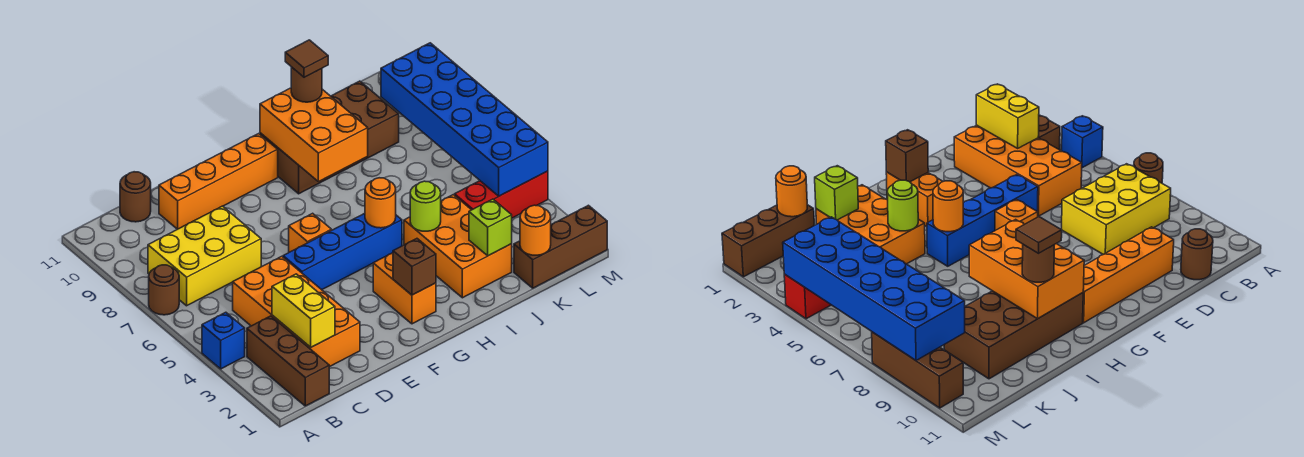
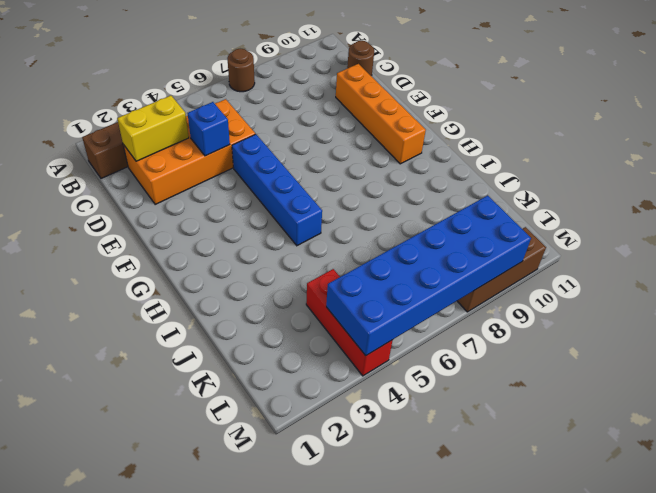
blue brick D4 level 2 -> blue brick A4 level 1
none -> yellow brick B7:D8 level 1
none -> orange brick F6 level 1
none -> orange brick G2:G3 level 1

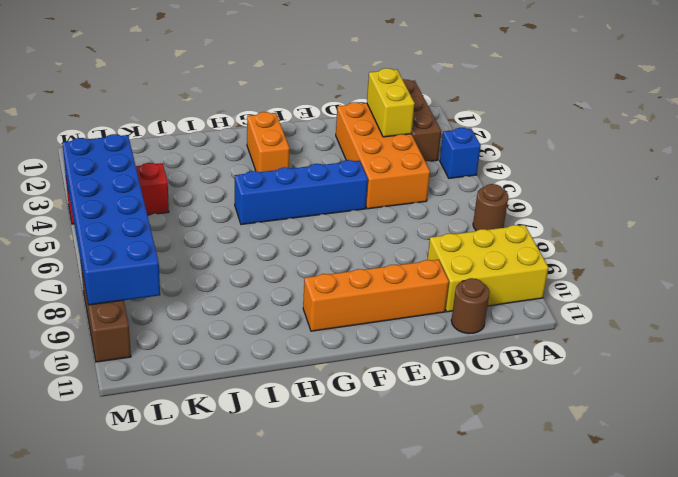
yellow brick A9:C10 level 1 -> yellow brick B7:D8 level 1
none -> orange brick F6 level 1
none -> brown brick H9:K10 level 1
none -> orange brick I2:J4 level 1

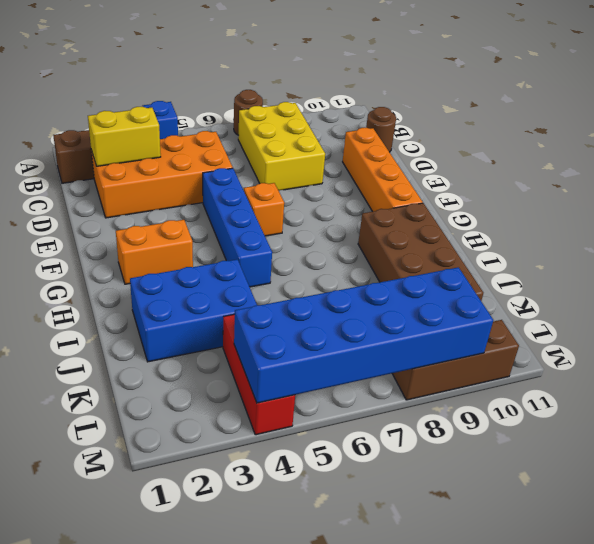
blue brick I2:J4 level 1 -> orange brick I2:J4 level 1
none -> brown brick K1:M1 level 1
none -> brown brick G2 level 2
none -> orange round brick H5 level 2

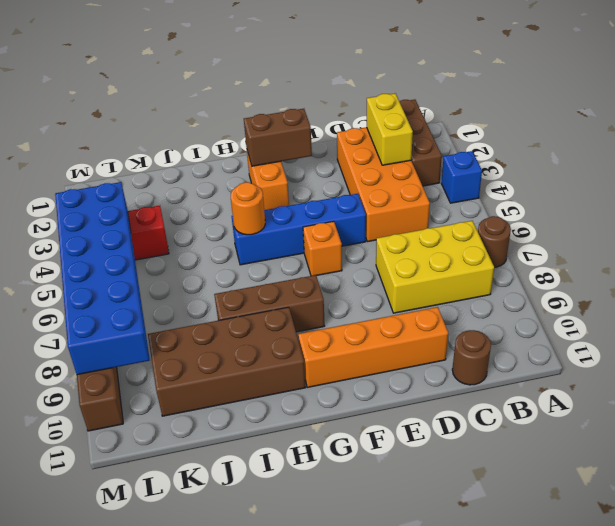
brown brick F2:G2 level 2 -> brown brick G2 level 2
brown brick G8:I8 level 1 -> brown brick K1:M1 level 1
none -> orange brick I2:J4 level 1
none -> orange brick H8:I10 level 2
none -> lime round brick I4 level 2

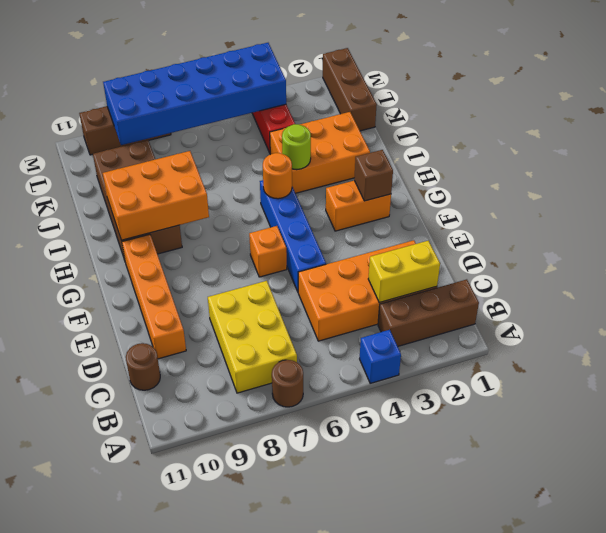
none -> lime brick J2 level 2
none -> orange round brick K1 level 2
none -> brown round brick I10 level 3

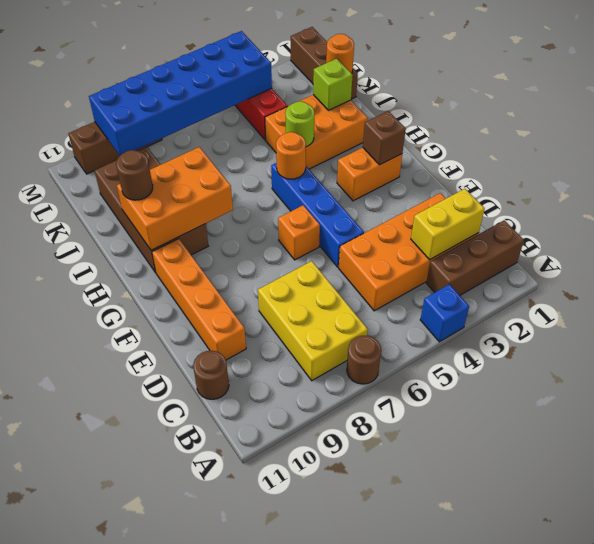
none -> brown tile I10 level 4

